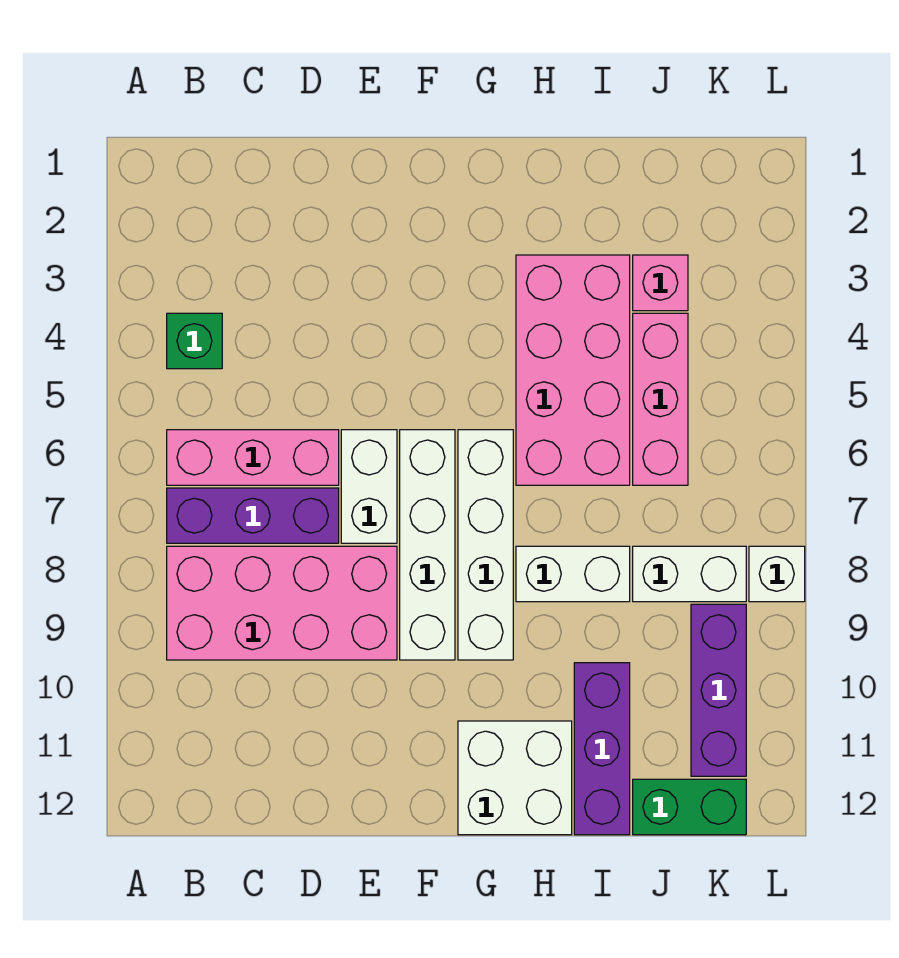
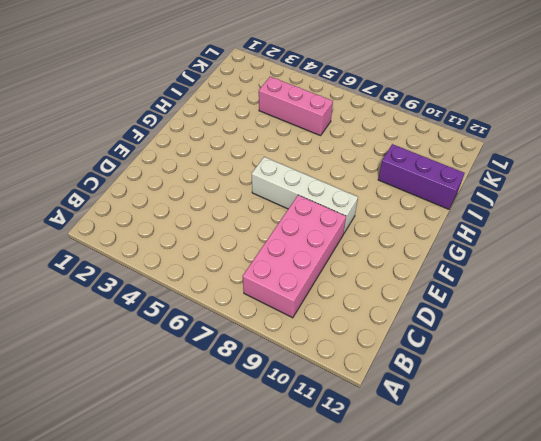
none -> green brick B4 level 1
none -> pink brick B6:D6 level 1
none -> purple brick B7:D7 level 1

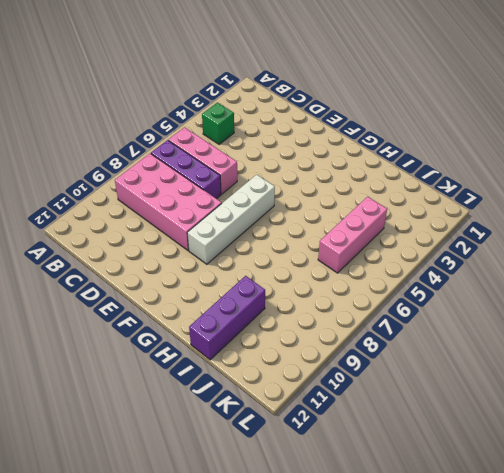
none -> white brick E6:E7 level 1
none -> white brick G6:G9 level 1
none -> white brick G11:H12 level 1

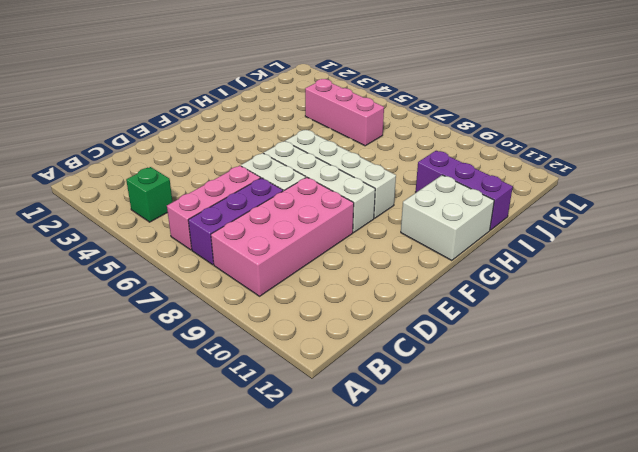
none -> pink brick H3:I6 level 1
none -> white brick H8:I8 level 1
none -> pink brick J3 level 1

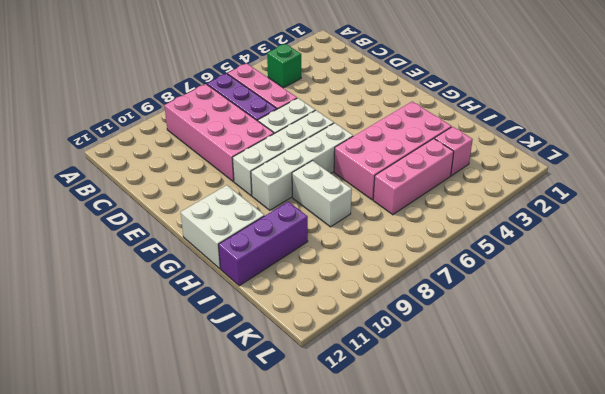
none -> white brick J8:K8 level 1
none -> green brick J12:K12 level 1
none -> purple brick K9:K11 level 1

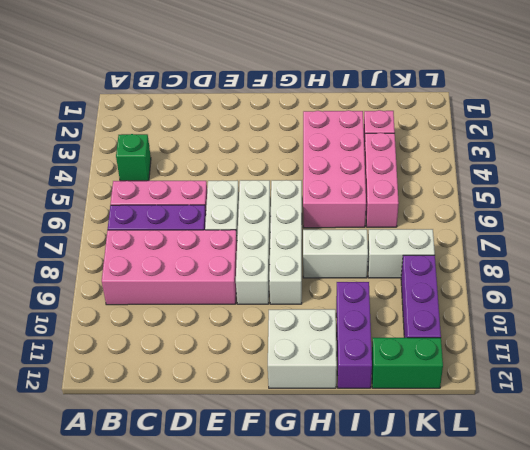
none -> white brick L8 level 1

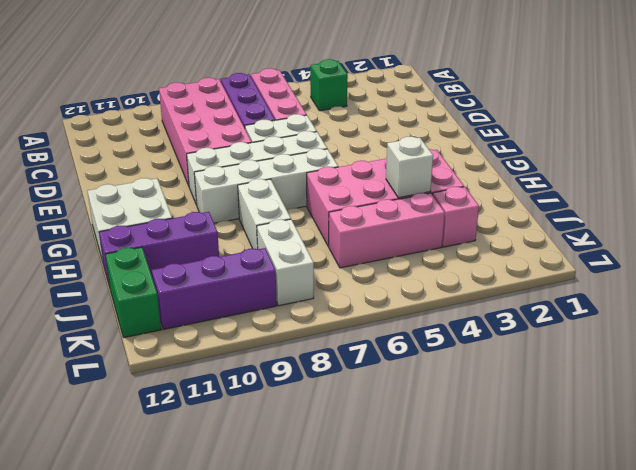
white brick I4 level 2 -> white brick L8 level 1

